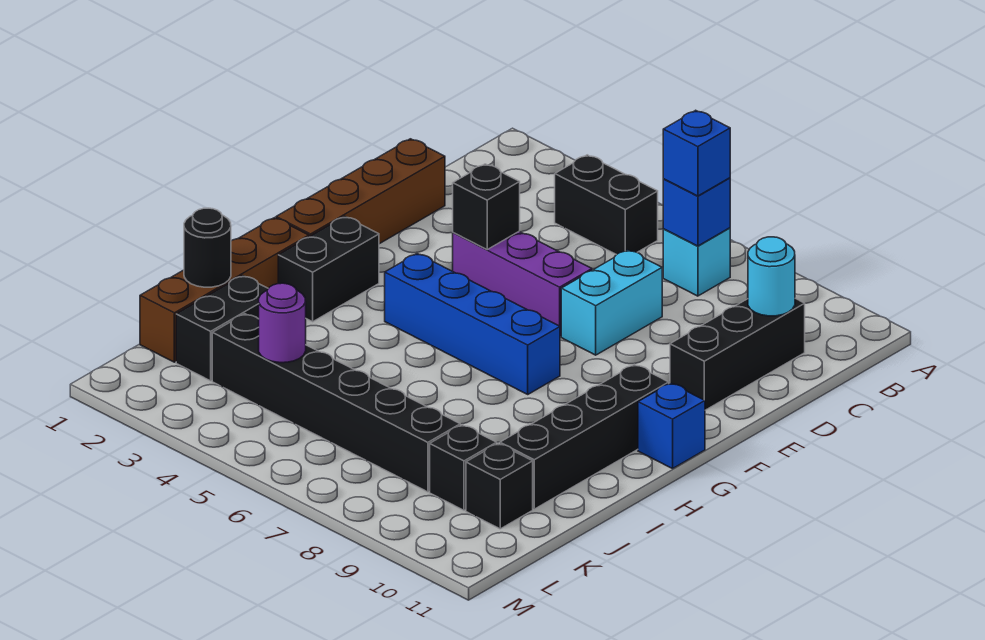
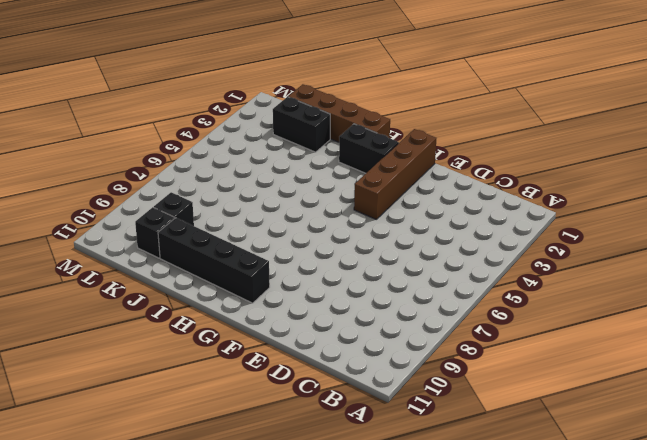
brown brick F1:F4 level 1 -> brown brick D1:G1 level 1
none -> black brick B4:B5 level 1
none -> cyan brick B7 level 1
none -> black brick C10:E10 level 1

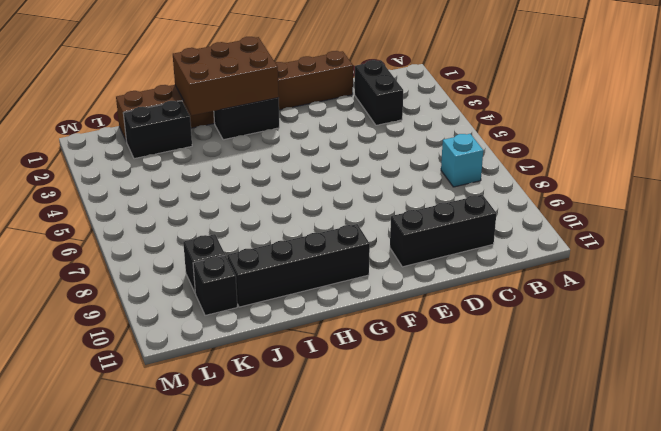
black brick C2:C3 level 1 -> black brick B4:B5 level 1
brown brick G1:I2 level 2 -> none
none -> cyan brick D7:E7 level 1
none -> purple brick E4:E6 level 1
none -> blue brick G4:G7 level 1

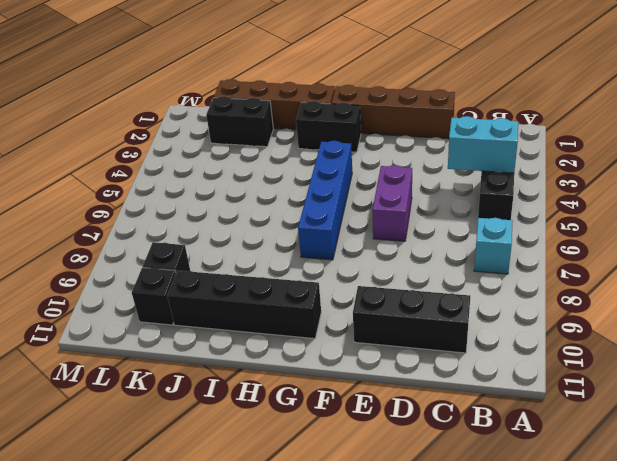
cyan brick B4:C4 level 2 -> cyan brick D7:E7 level 1
purple brick E5:E6 level 1 -> purple brick E4:E6 level 1
none -> blue brick G11 level 1
none -> black brick K3:K8 level 1
none -> blue brick B7 level 2

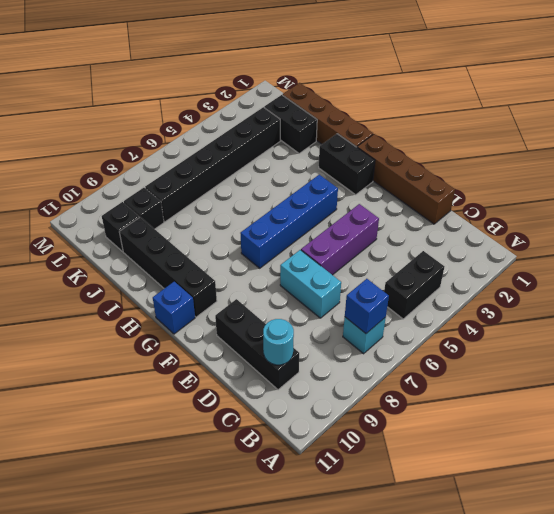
none -> black brick E4 level 2
none -> black round brick J1 level 2
none -> purple round brick K4 level 2

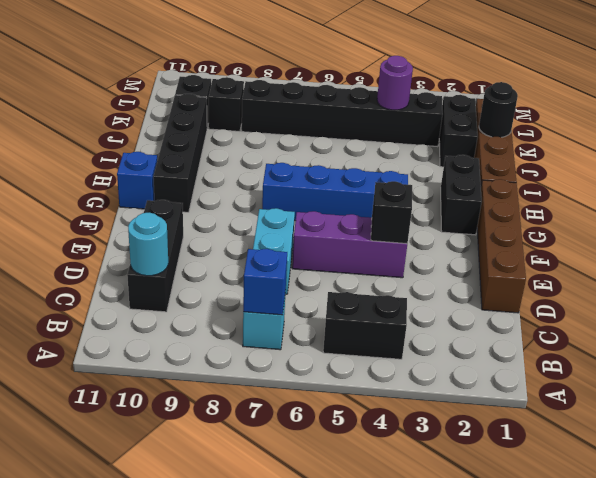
none -> blue brick B7 level 3

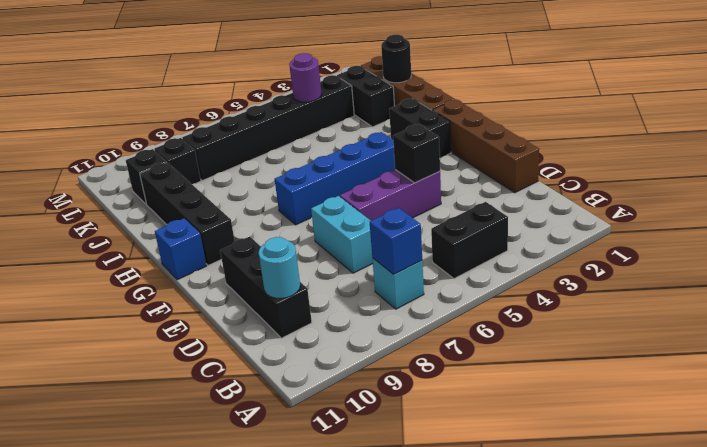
none -> blue brick B7 level 3

